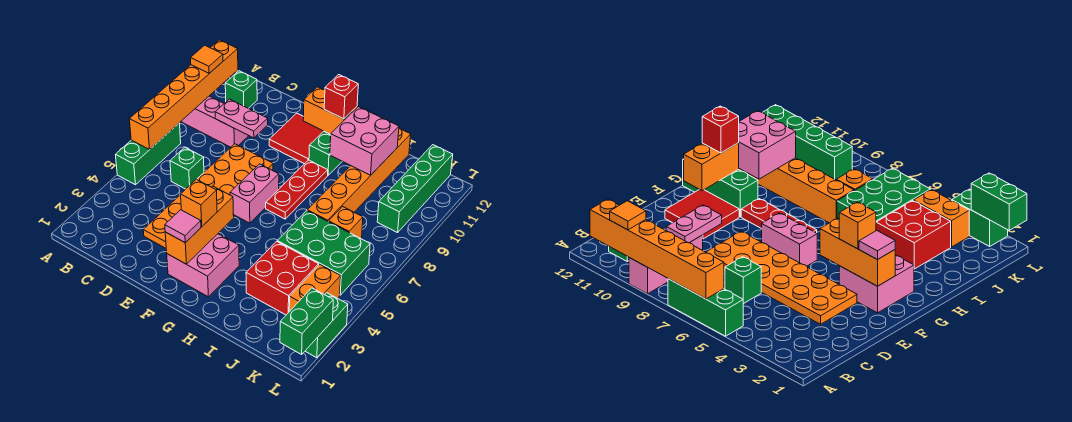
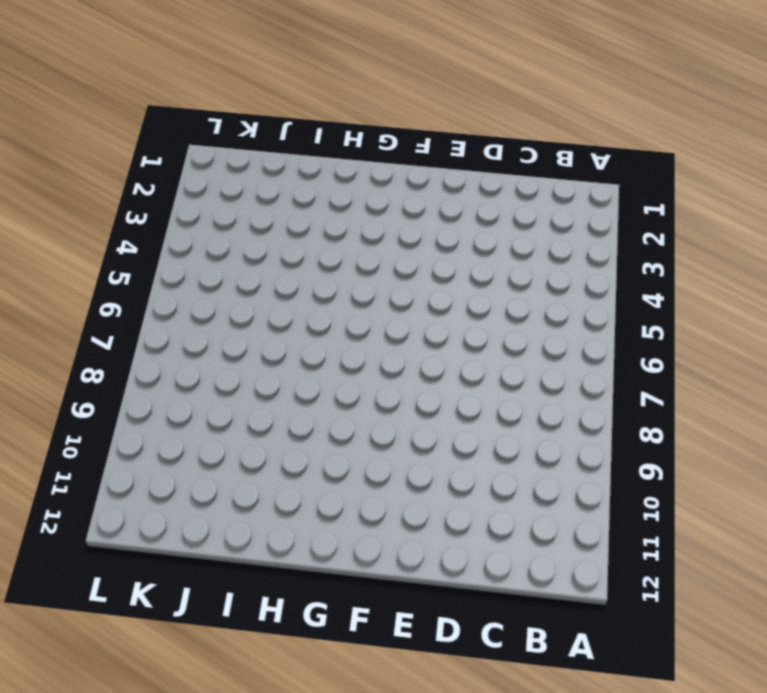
none -> green brick A5:A7 level 1
none -> pink brick A9:C9 level 1
none -> green brick B11 level 1

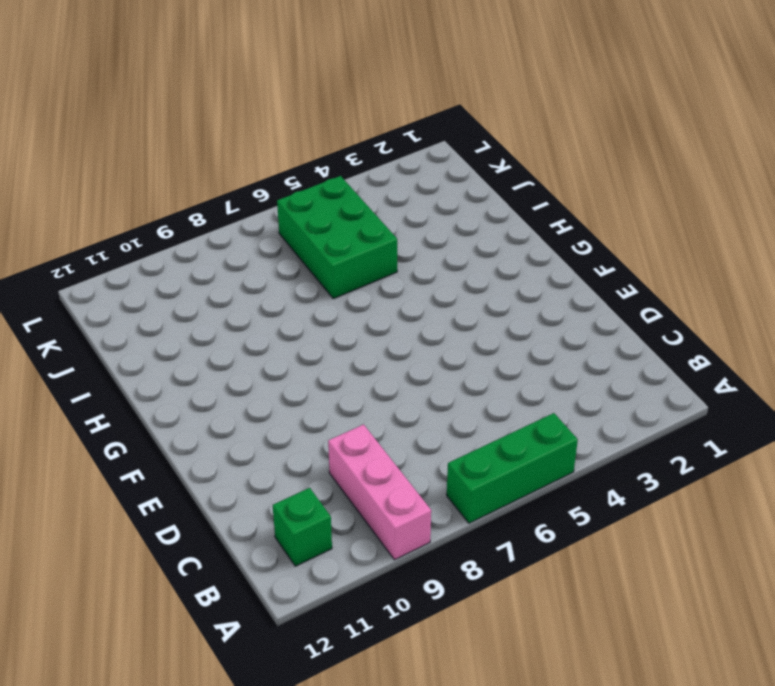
none -> green brick C6 level 1
none -> orange plate D3:E8 level 1
none -> red tile E10:F11 level 1

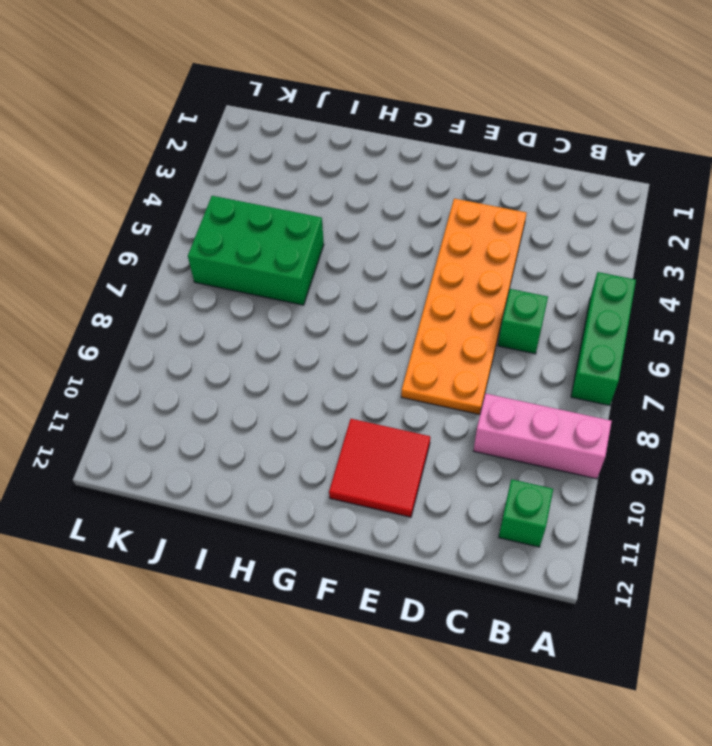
none -> pink brick F2:G3 level 1
none -> pink brick F6:F7 level 1
none -> red plate G7:G9 level 1

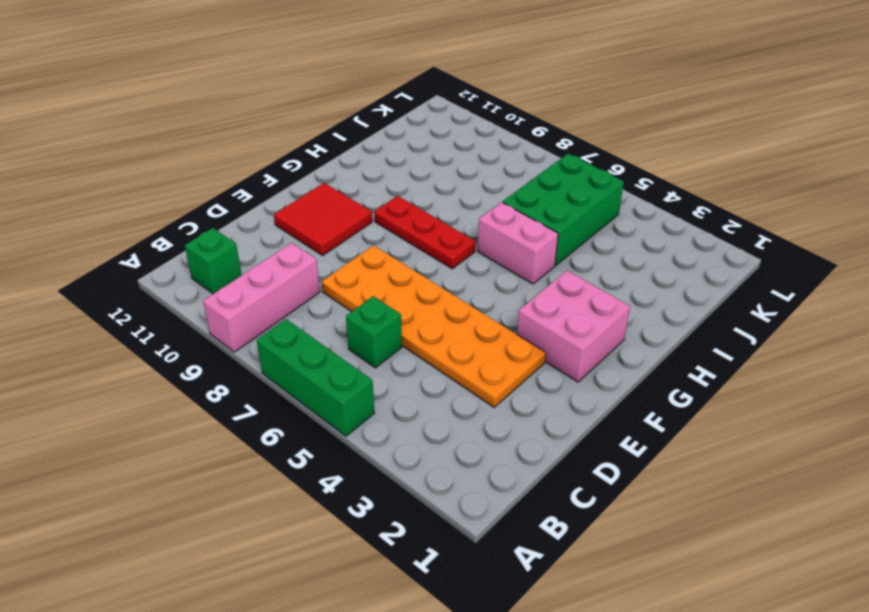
pink brick H5:H6 level 1 -> pink brick F6:F7 level 1
none -> green brick G10:G12 level 1
none -> red brick I3:J4 level 1
none -> orange brick I7:I12 level 1

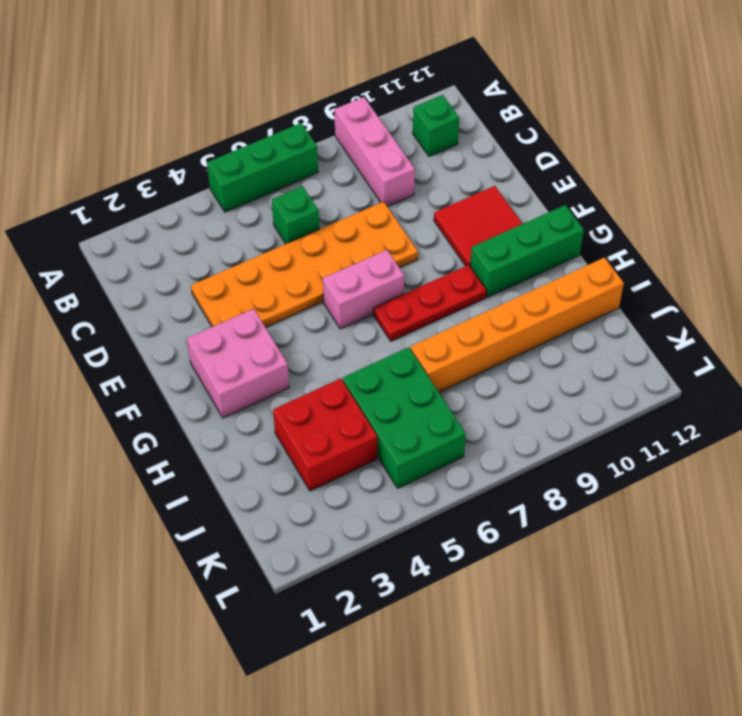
none -> orange brick J7 level 1
none -> orange brick K3:K4 level 1
none -> green brick K9:K12 level 1

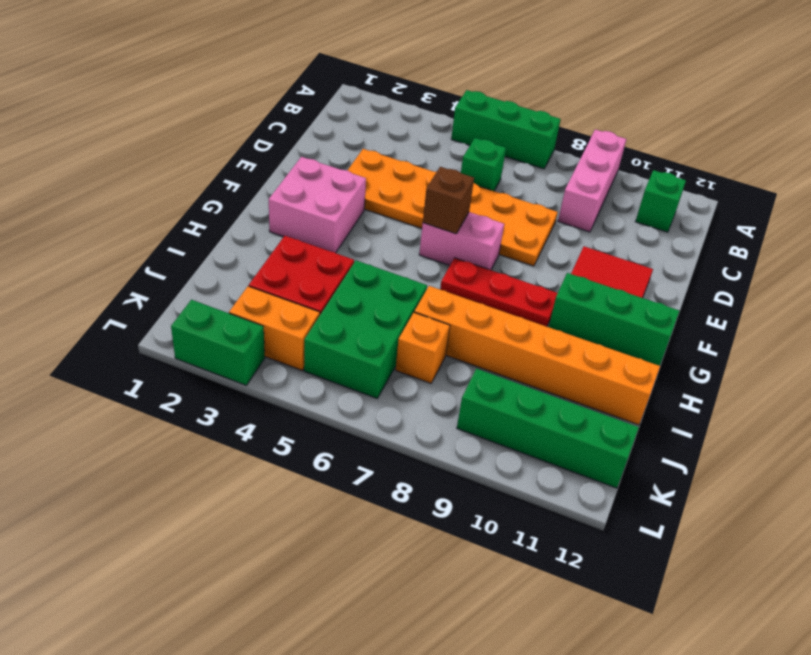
brown brick F6 level 2 -> none
none -> orange brick A6:A11 level 2
none -> pink plate C9:D9 level 2
none -> orange brick F2:F4 level 2

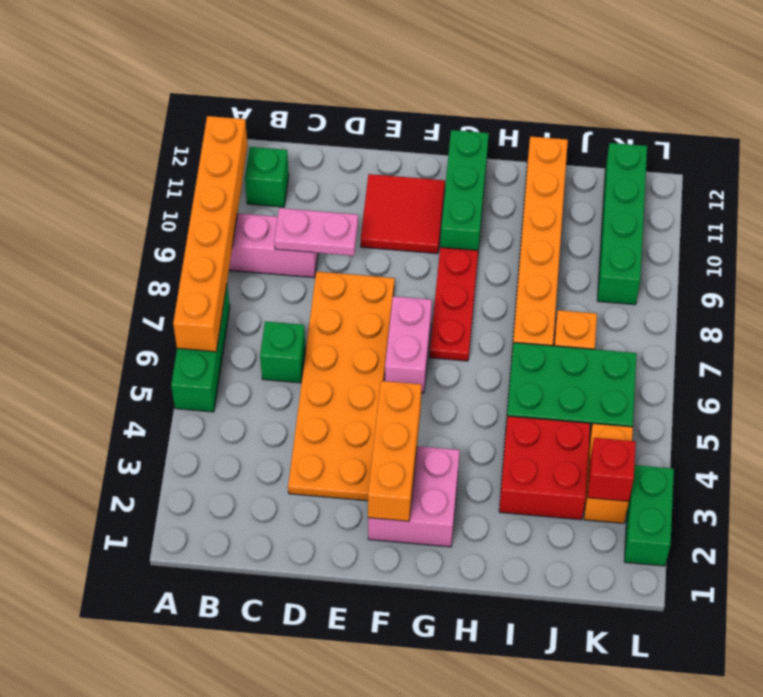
red brick K3 level 2 -> red brick G11 level 3
none -> orange brick F11:G11 level 2
none -> pink brick H10:I11 level 2
none -> green brick L1:L2 level 2

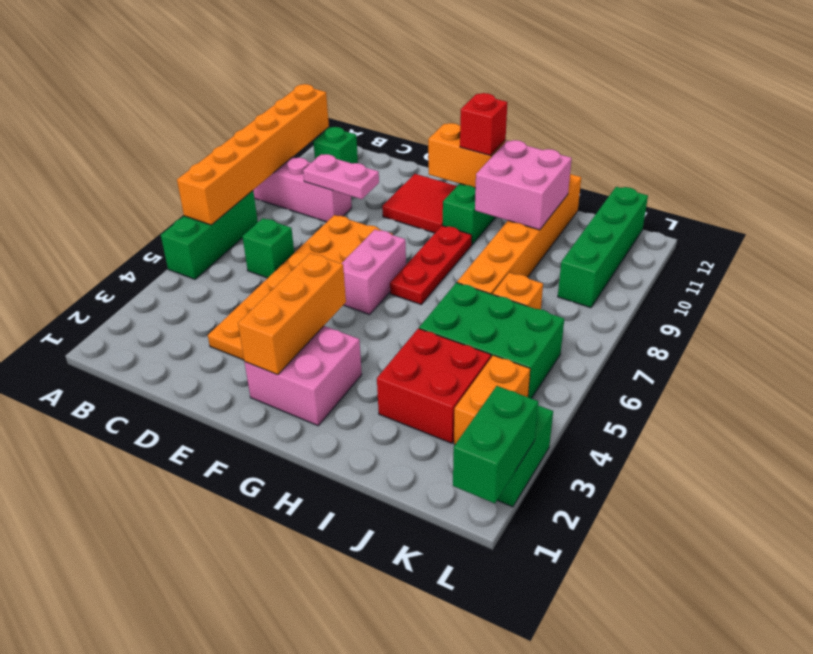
none -> orange tile A10 level 3
none -> pink tile F2 level 3
none -> orange brick F3 level 3

